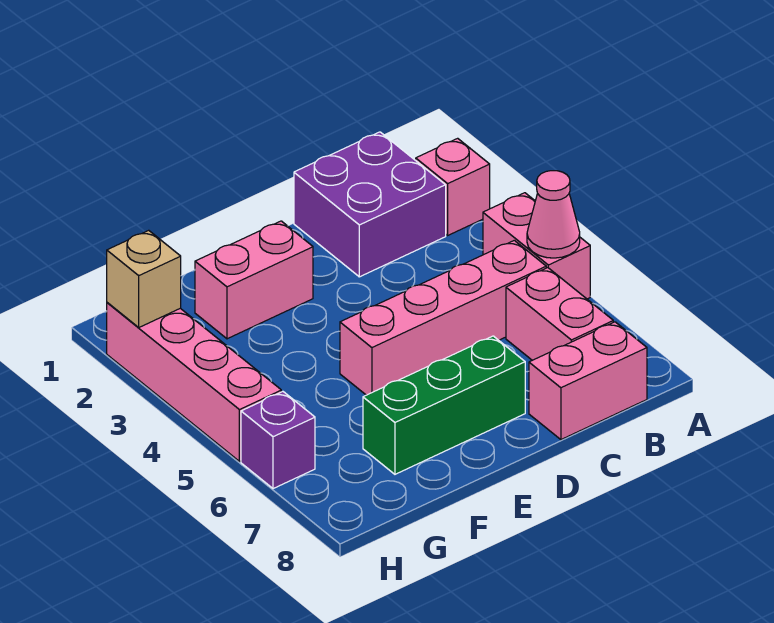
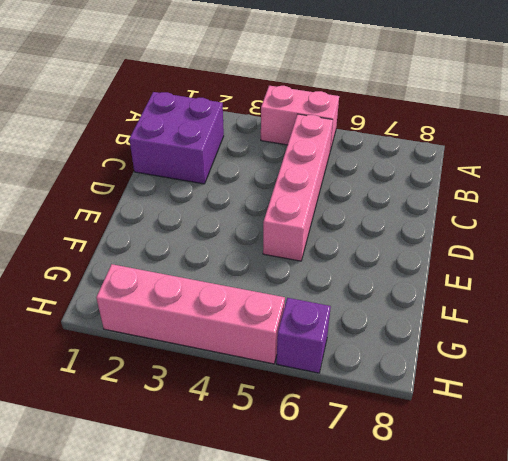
none -> pink brick A2 level 1
none -> pink brick B6:B7 level 1
none -> pink brick B8:C8 level 1

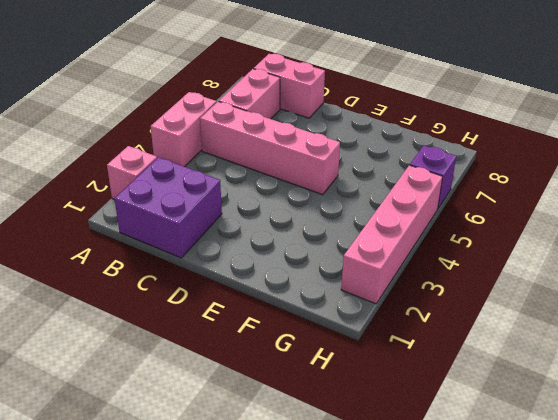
none -> green brick D7:F7 level 1
none -> pink brick E2:F2 level 1
none -> pink cone A5 level 2

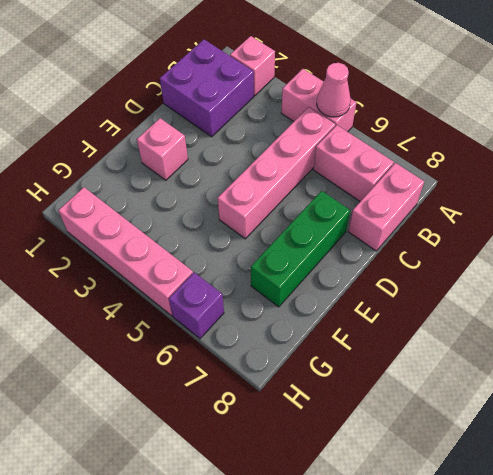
pink brick E2 level 1 -> pink brick E2:F2 level 1
none -> tan brick H2 level 2

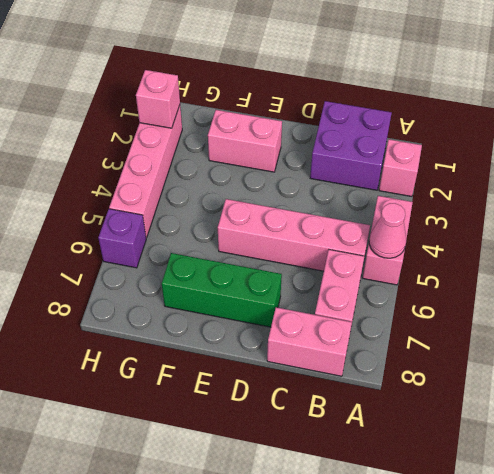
pink brick H2 level 2 -> tan brick H2 level 2

